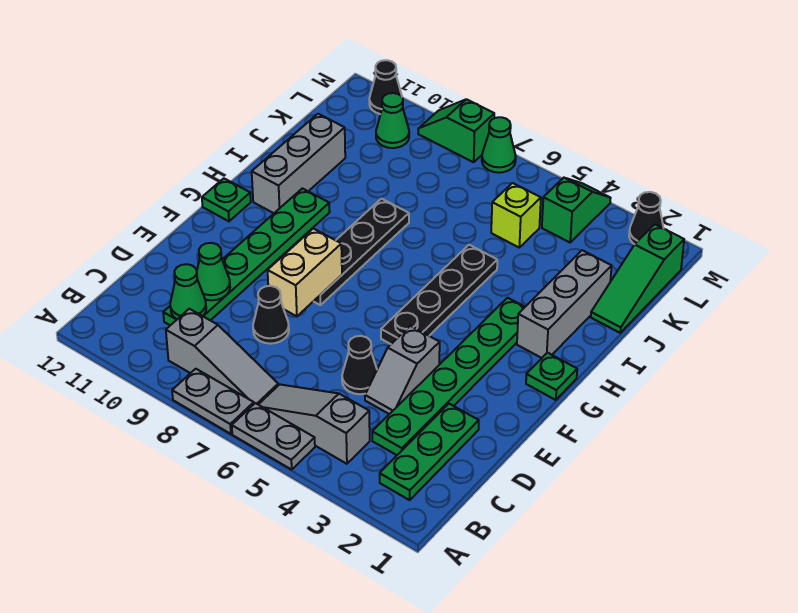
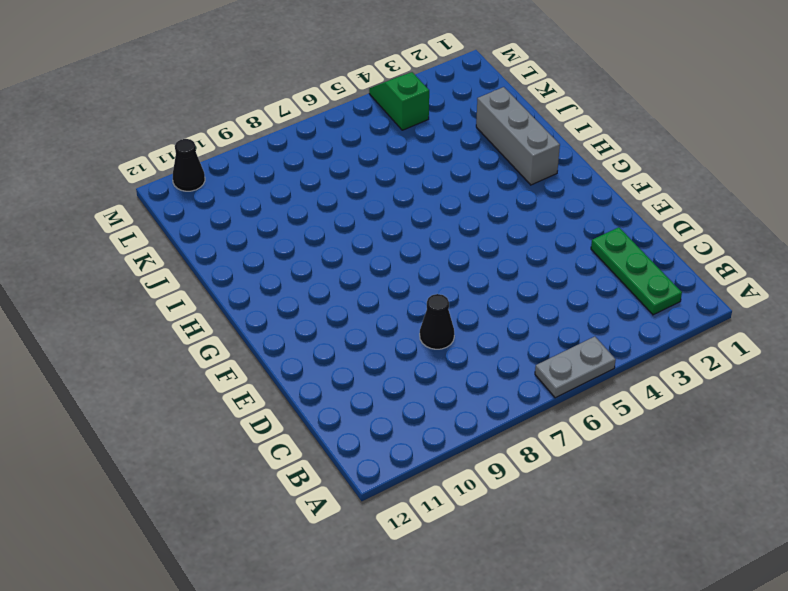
none -> grey plate A7:A8 level 1
none -> grey slope B4:B6 level 1 top 4
none -> grey slope B7:B9 level 1 top 9

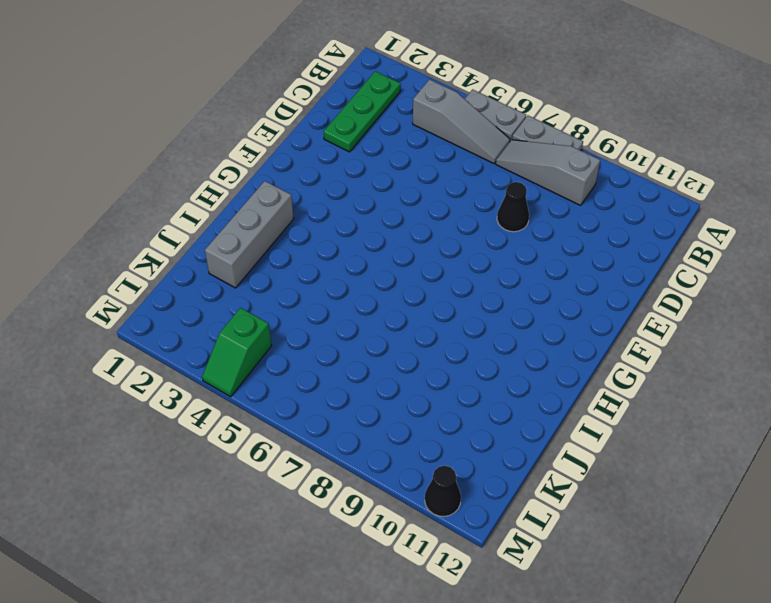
none -> green plate C3:H3 level 1
none -> green plate C10:H10 level 1
none -> grey slope D4:E4 level 1 top E

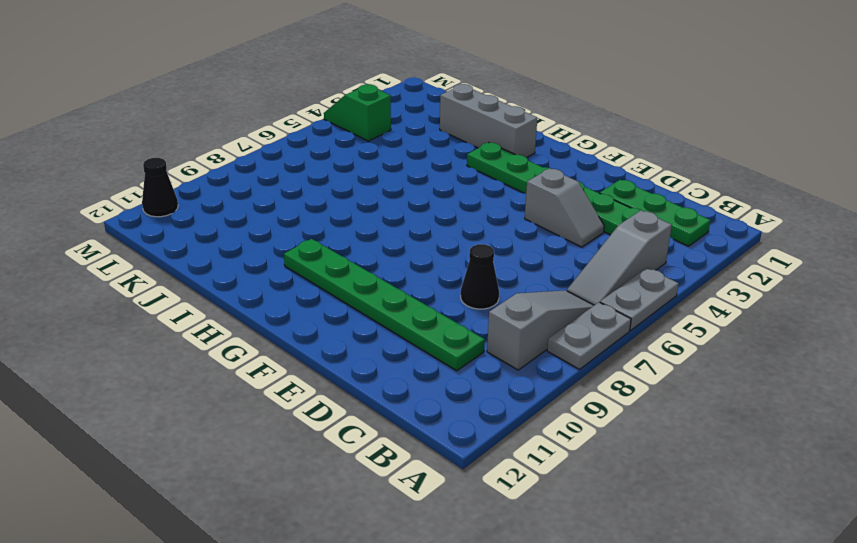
none -> black cone D5 level 1
none -> black plate F5:I5 level 1
none -> black plate F8:I8 level 1

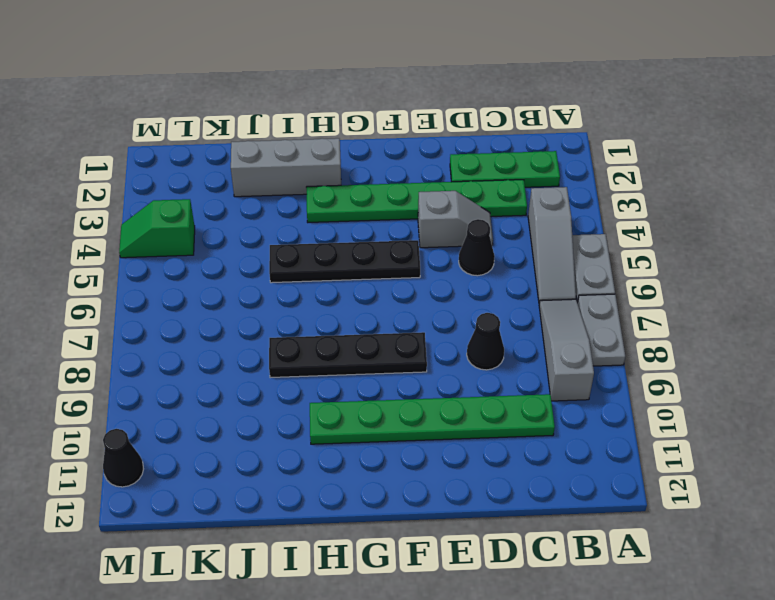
none -> green plate G1 level 1
none -> green plate G12 level 1
none -> grey brick H11:J11 level 1

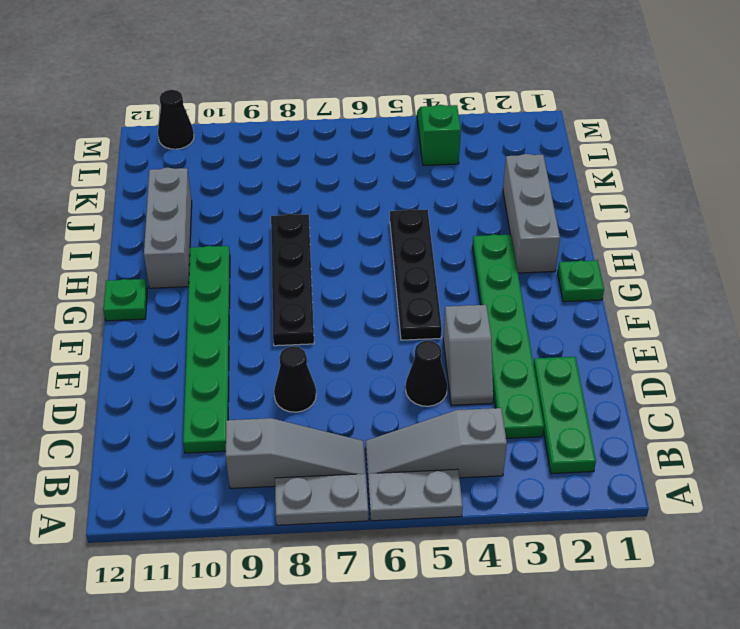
none -> green slope J1:L1 level 1 top L
none -> lime brick K5 level 1
none -> green cone L10 level 1

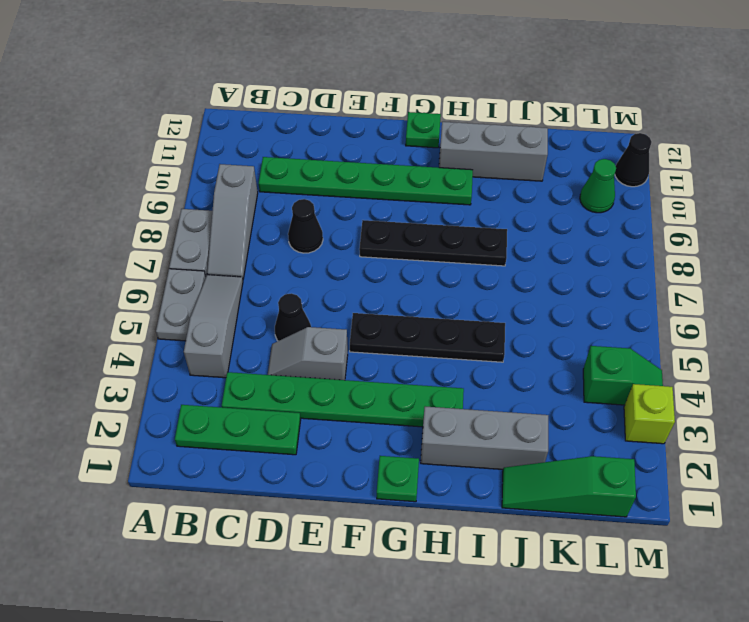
lime brick M3 level 1 -> lime brick K5 level 1
none -> black cone M2 level 1
none -> green cone M7 level 1
none -> green slope M8:M9 level 1 top 8

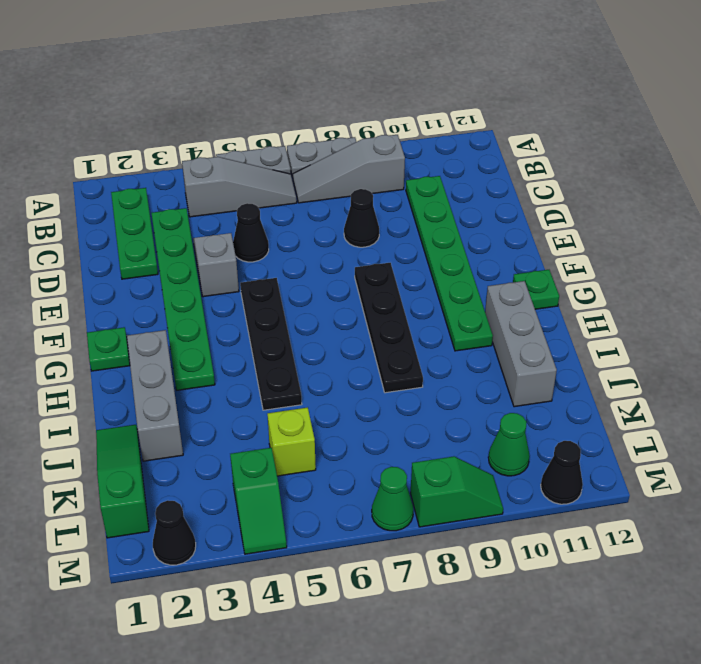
none -> green cone C10 level 2
none -> green cone D10 level 2
none -> tan brick E8:F8 level 2

